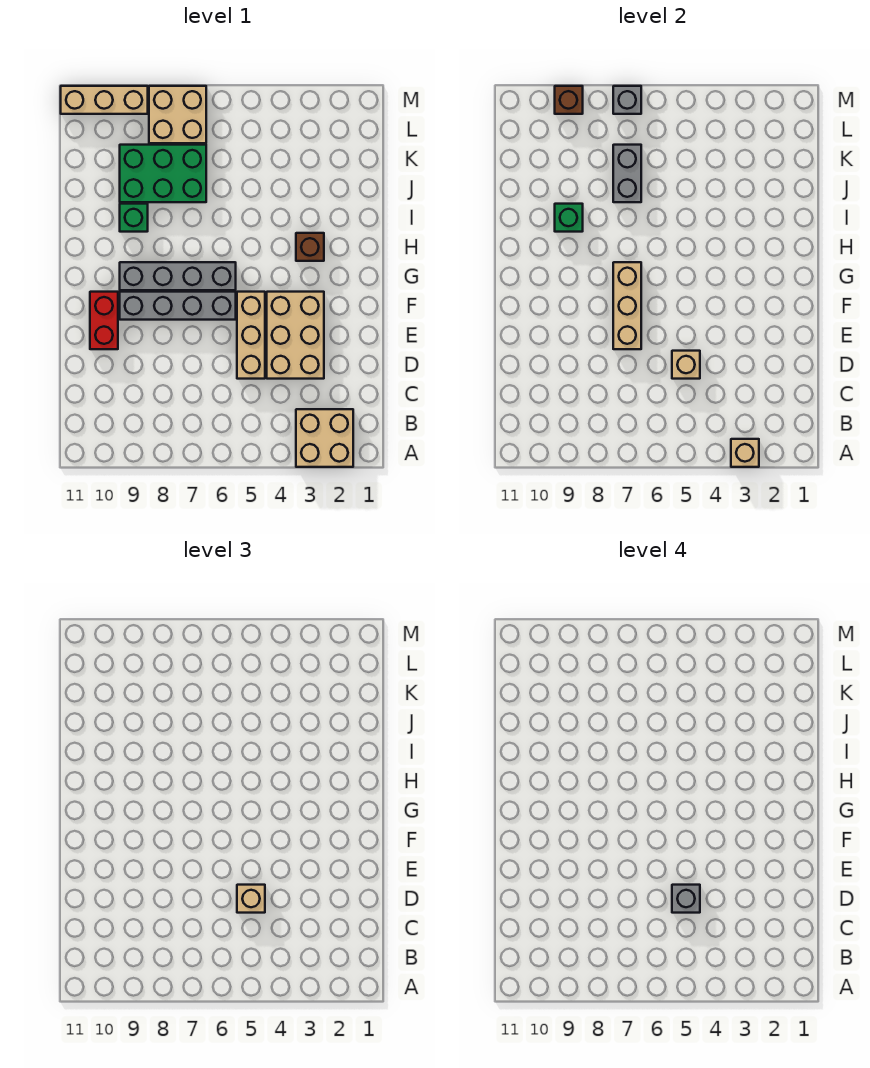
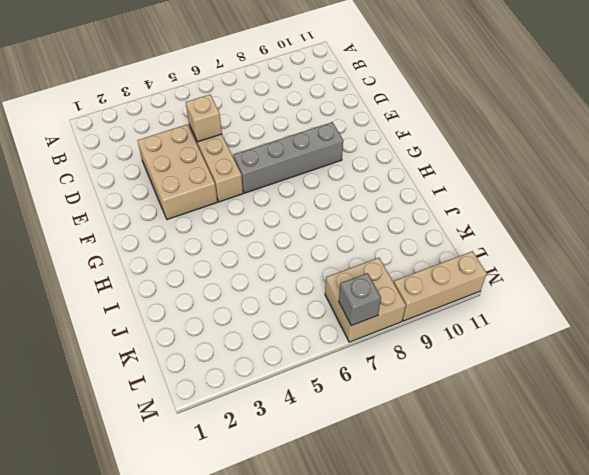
none -> tan brick A2:B3 level 1
none -> red brick E10:F10 level 1
none -> grey brick G6:G9 level 1

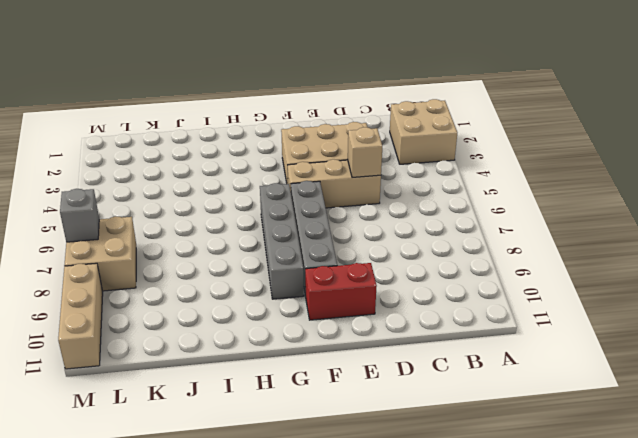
none -> brown brick H3 level 1
none -> green brick I9 level 1
none -> green brick J7:K9 level 1

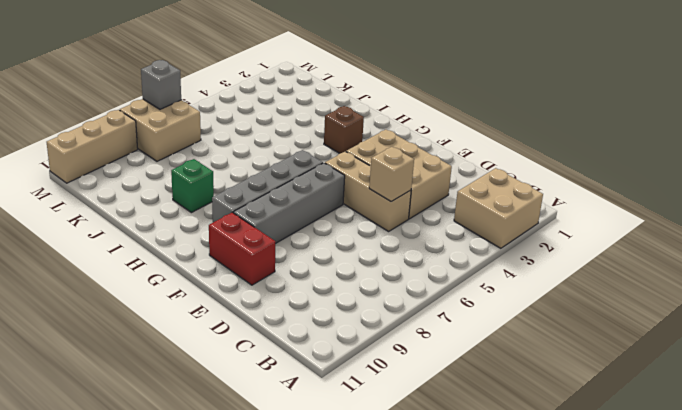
none -> green brick J7:K9 level 1
none -> tan brick A3 level 2
none -> tan brick E7:G7 level 2

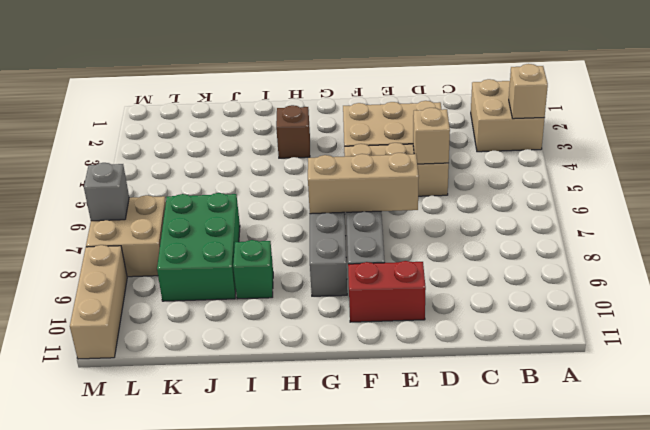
none -> green brick I9 level 2
none -> grey brick J7:K7 level 2
none -> brown brick M9 level 2

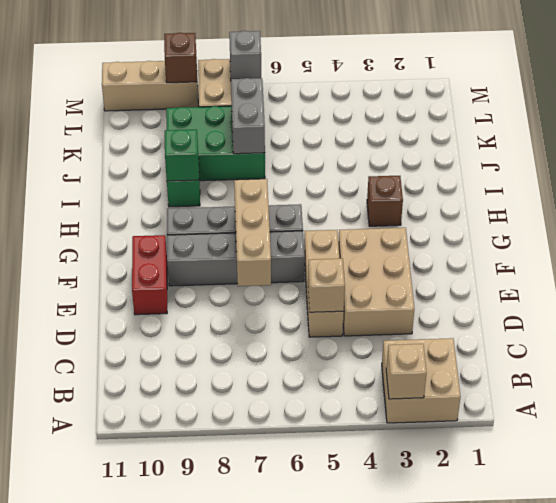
none -> tan brick D5 level 3
none -> grey brick D5 level 4

